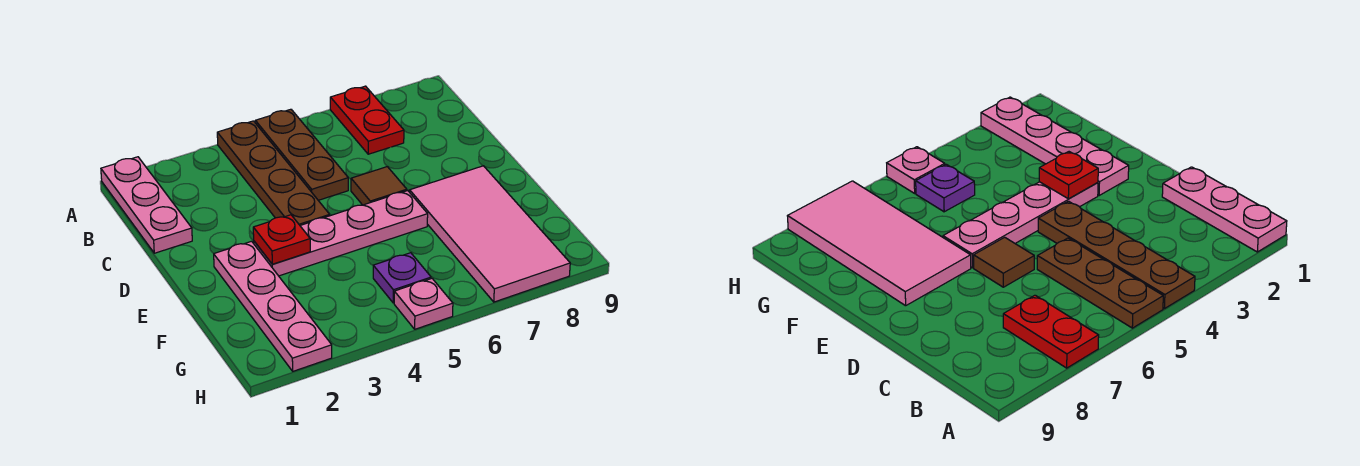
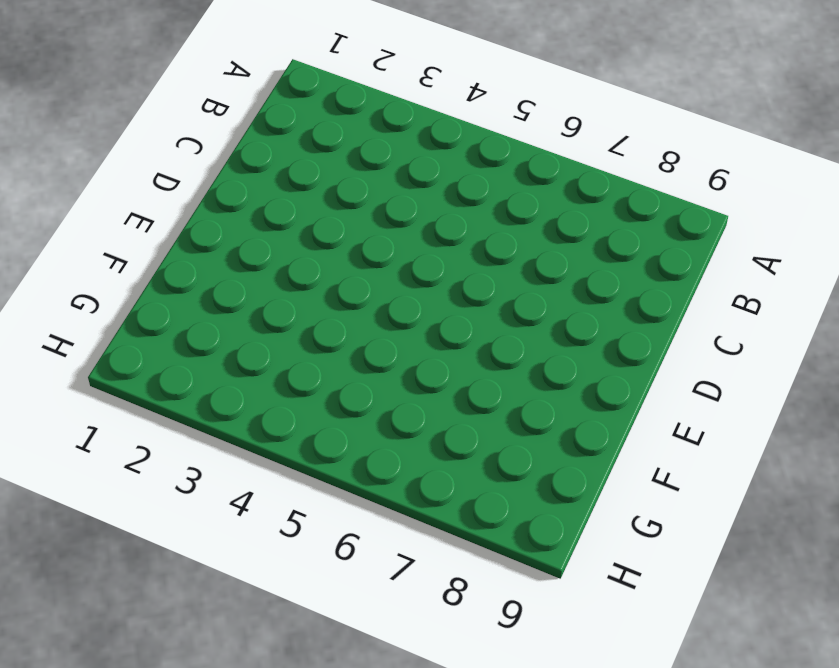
none -> pink plate A1:C1 level 1
none -> brown plate A4:D4 level 1

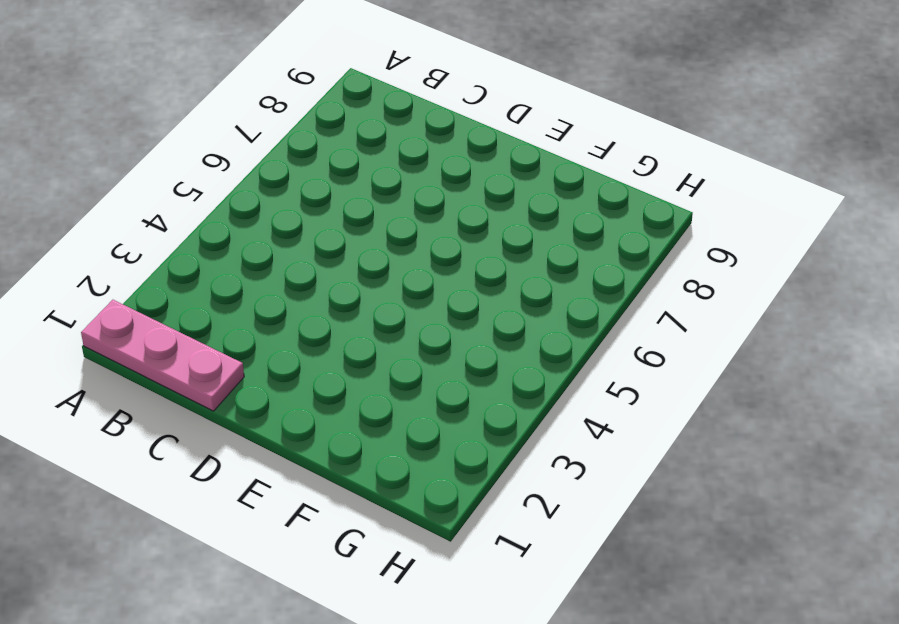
none -> brown plate A4:D4 level 1
none -> brown plate A5:C5 level 1

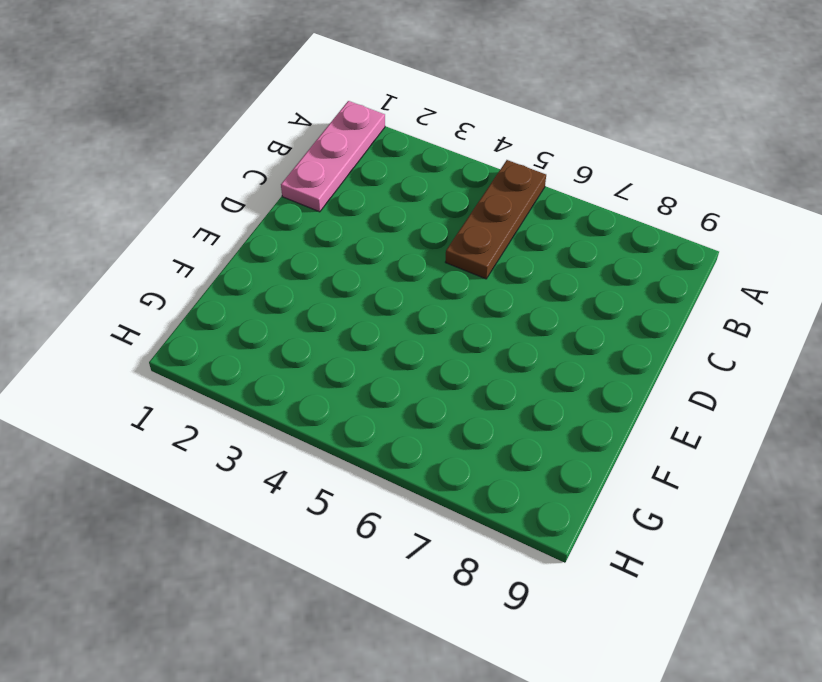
none -> brown plate A4:D4 level 1
none -> red plate A7:B7 level 1

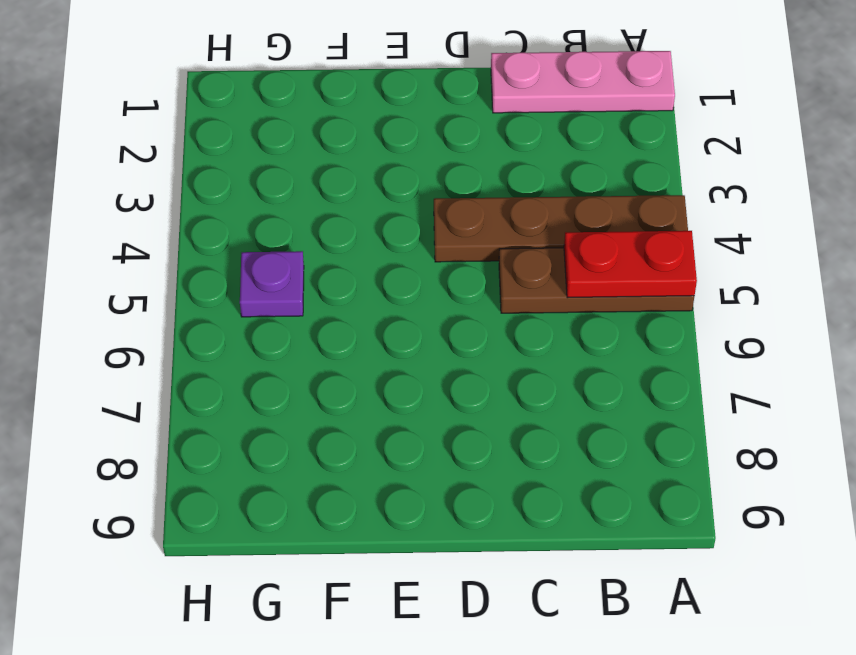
red plate A5:B5 level 2 -> red plate A7:B7 level 1
none -> brown tile D6 level 1
none -> pink plate E2:H2 level 1

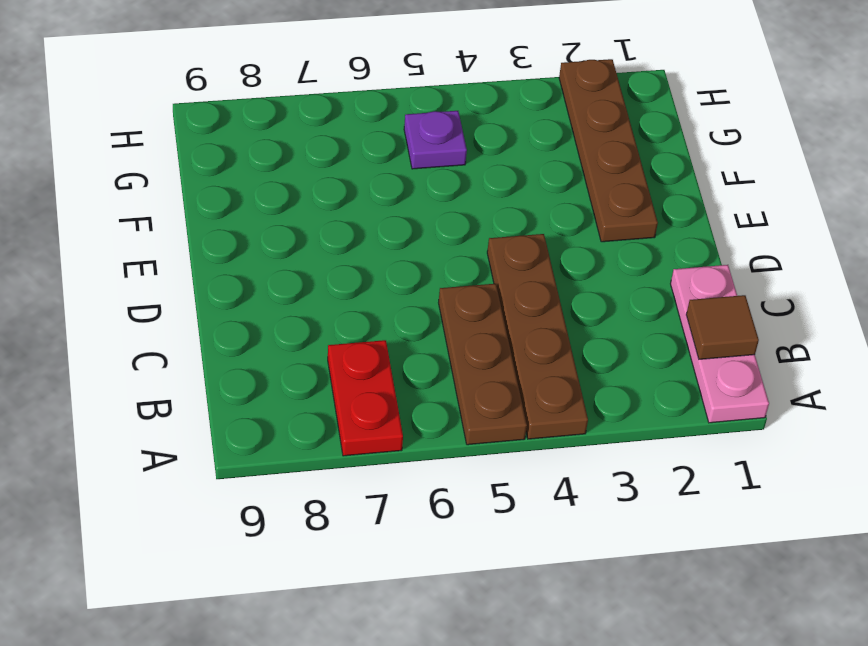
brown tile B1 level 2 -> brown tile D6 level 1
brown plate E2:H2 level 1 -> pink plate E2:H2 level 1
none -> pink plate E3:E6 level 1
none -> pink tile E7:H8 level 1

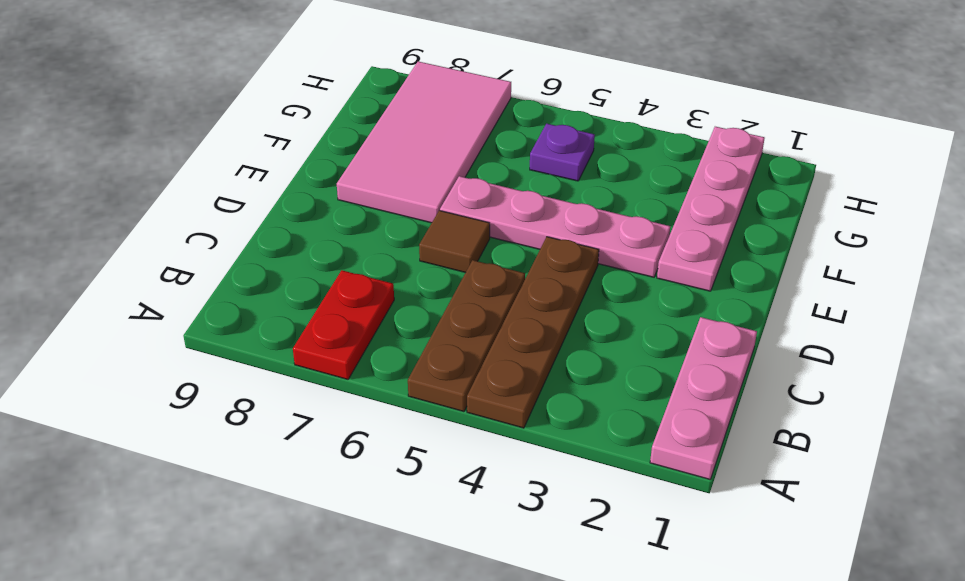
none -> pink plate H5 level 1
none -> red plate E3 level 2

